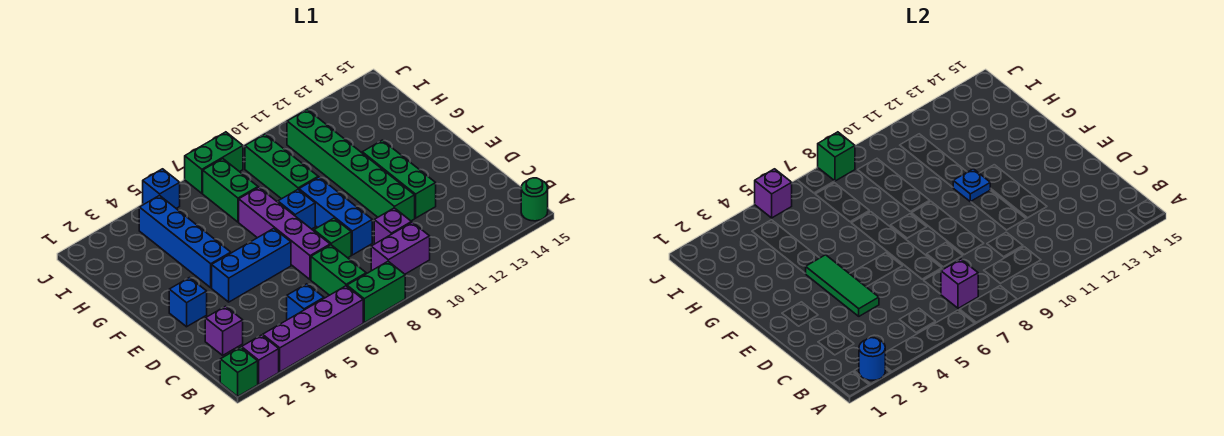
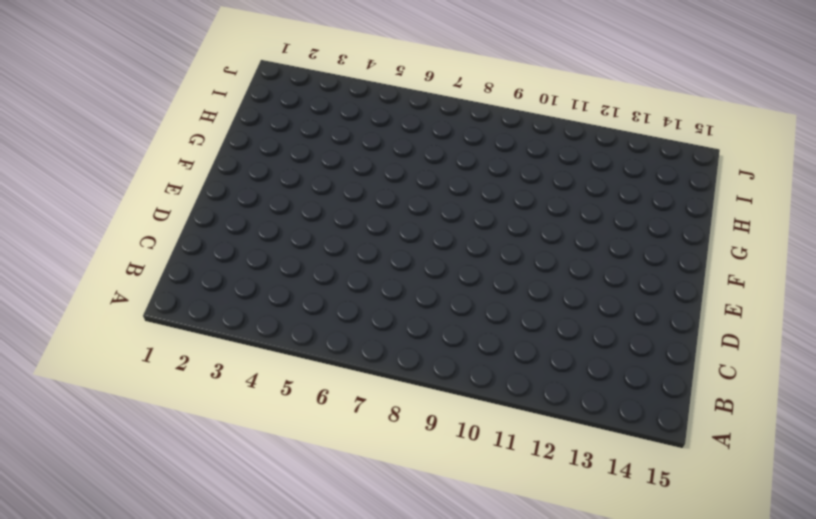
none -> green brick A1 level 1
none -> purple brick A2 level 1
none -> purple brick A3:A6 level 1

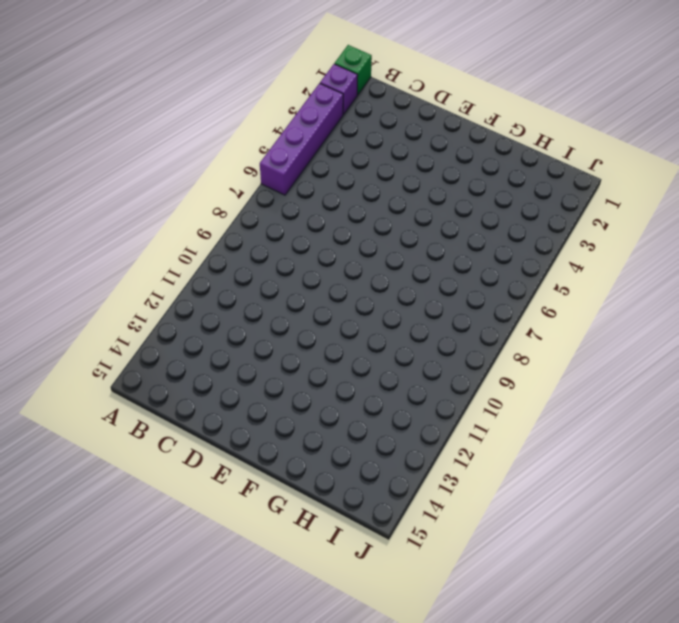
none -> green brick A7:A8 level 1
none -> green round brick A15 level 1
none -> blue brick B5 level 1

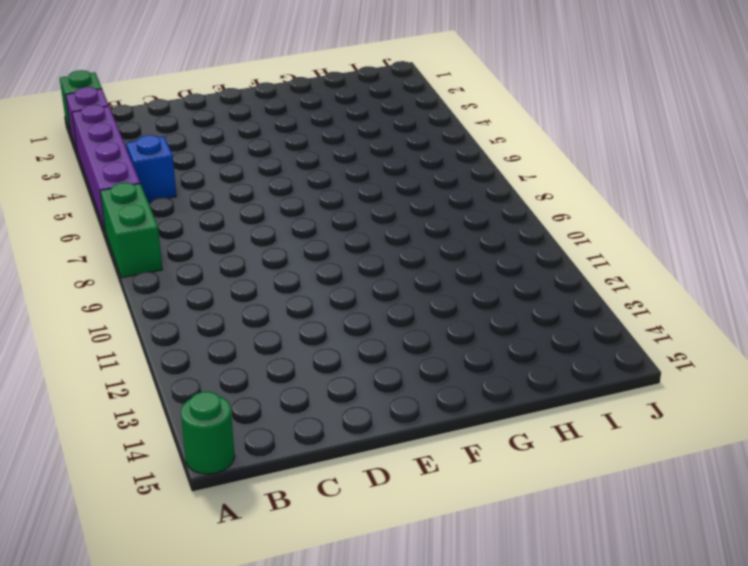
none -> green brick B7:C7 level 1
none -> purple brick B9:B10 level 1
none -> purple brick C2 level 1

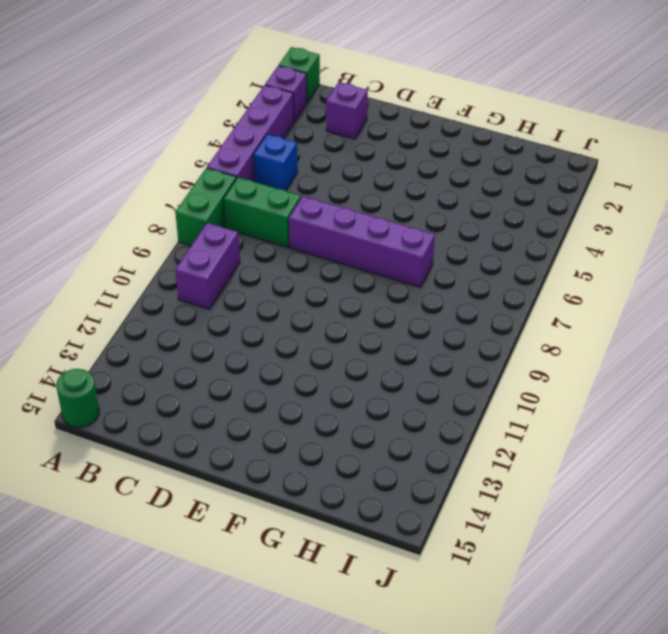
none -> purple brick C10 level 1
none -> green brick D8 level 1
none -> blue brick D9:F9 level 1

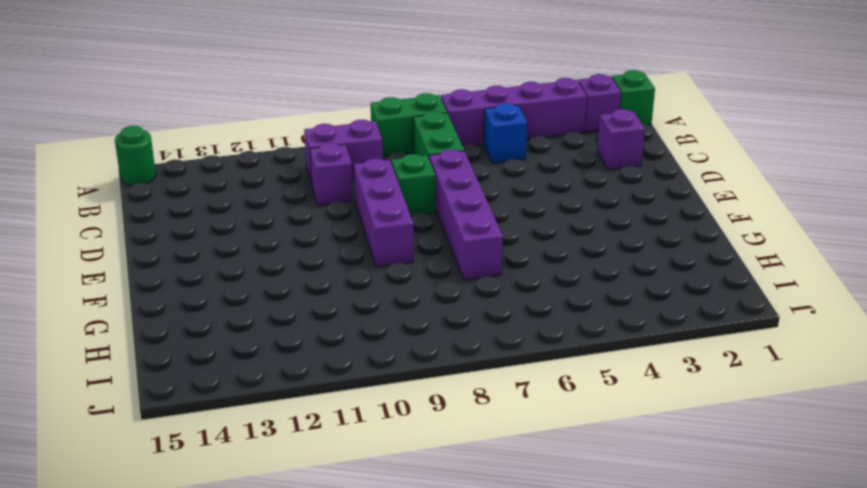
purple brick D9:F9 level 1 -> blue brick D9:F9 level 1
none -> green brick D11:I11 level 1
none -> green brick D12:F12 level 1
none -> blue brick E2 level 1

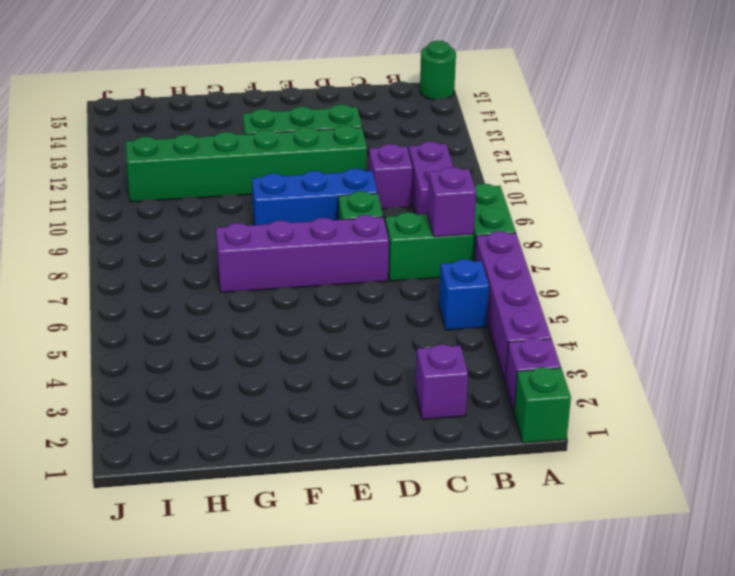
none -> blue brick E2 level 1
none -> blue brick E4:E6 level 1
none -> blue brick F4:I4 level 1

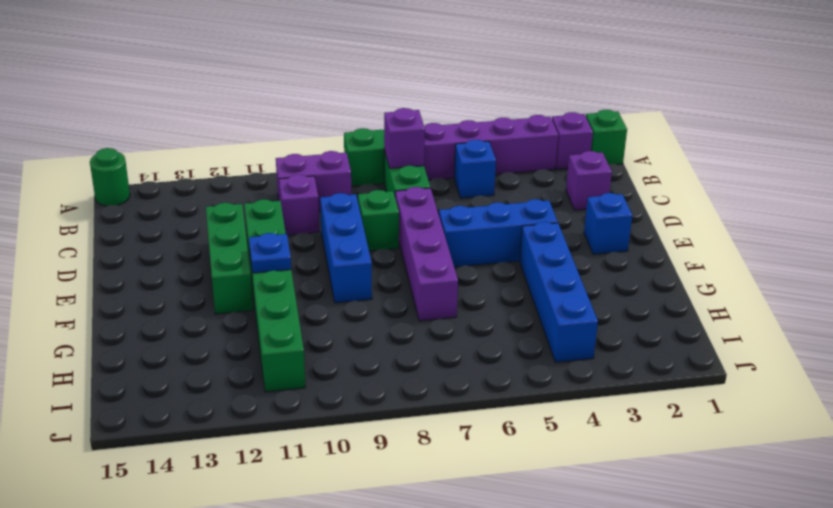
none -> blue brick F8 level 1
none -> green brick G9:I9 level 1
none -> green brick H7:I7 level 1

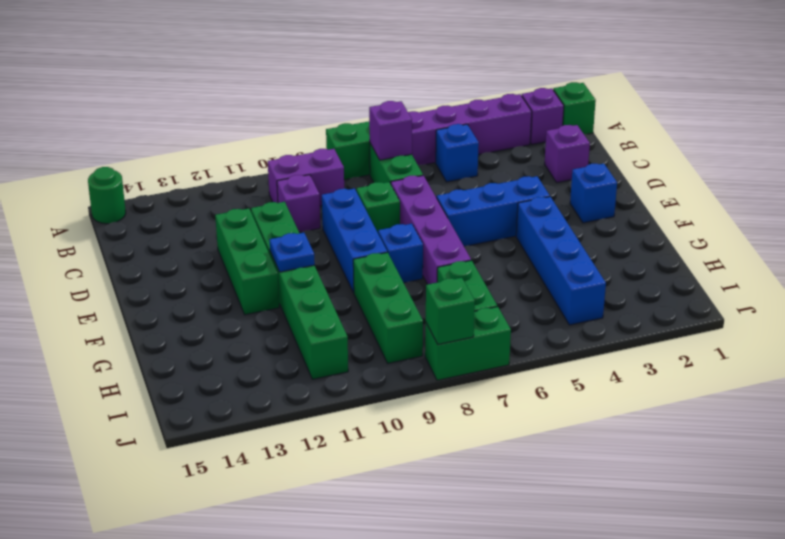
none -> blue brick J5 level 1
none -> blue round brick A2 level 2
none -> green tile D4:F4 level 2

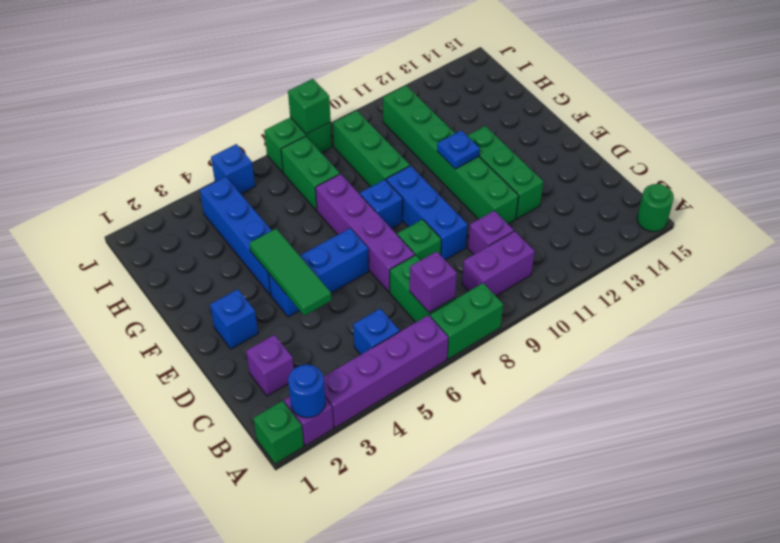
none -> purple brick J5 level 2

